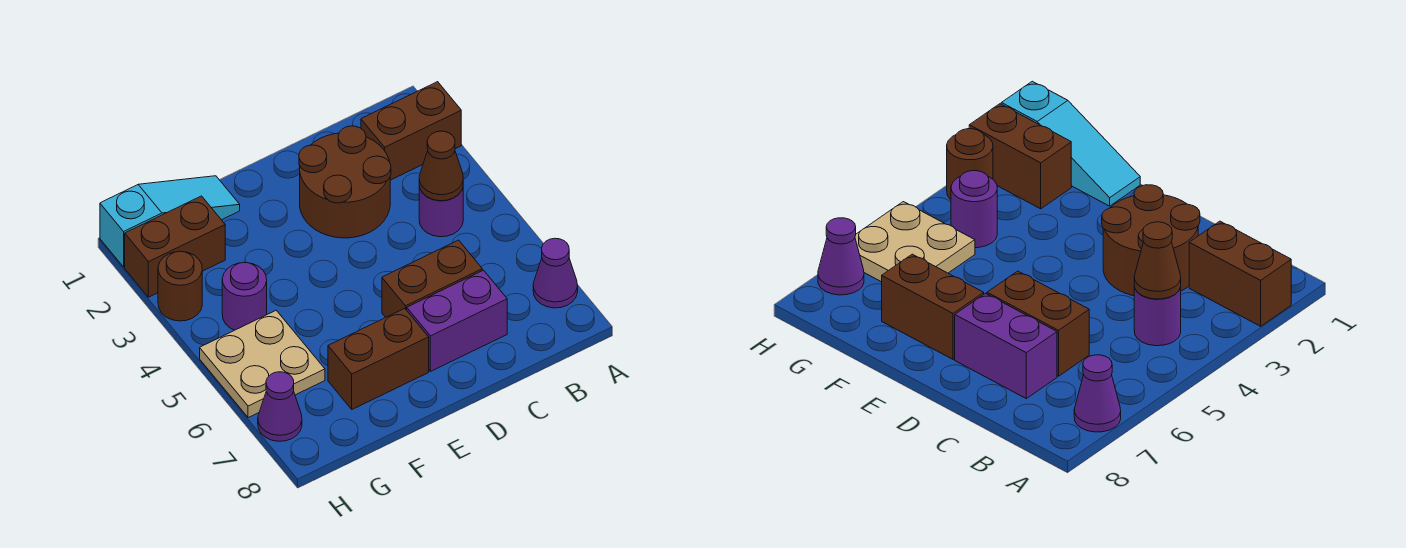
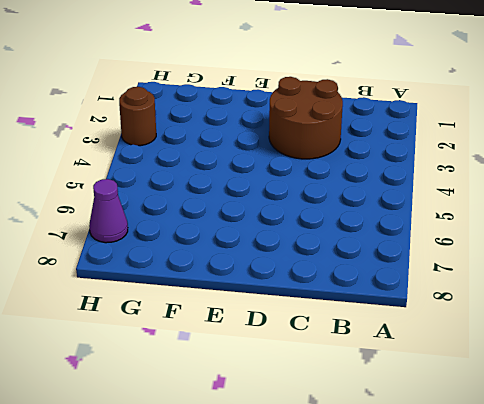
none -> brown brick A2:B2 level 1
none -> purple cone A7 level 1
none -> purple round brick B4 level 1

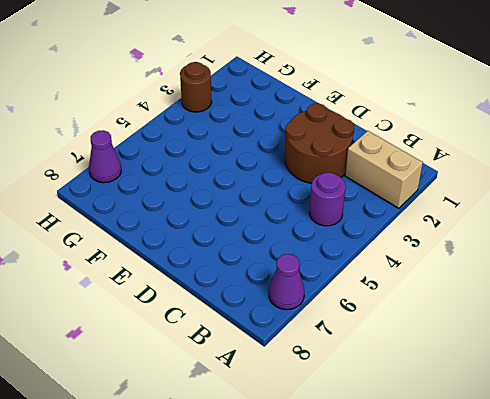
tan brick A2:B2 level 1 -> brown brick A2:B2 level 1
none -> brown brick C6:D6 level 1
none -> purple brick C7:D7 level 1
none -> brown brick E7:F7 level 1

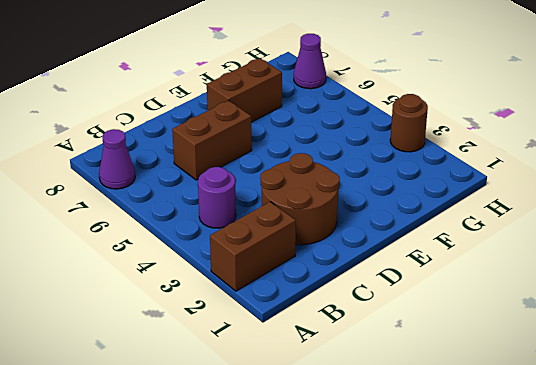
none -> purple brick C7:D7 level 1
none -> cyan slope F1:H1 level 1 top H
none -> brown brick G2:H2 level 1

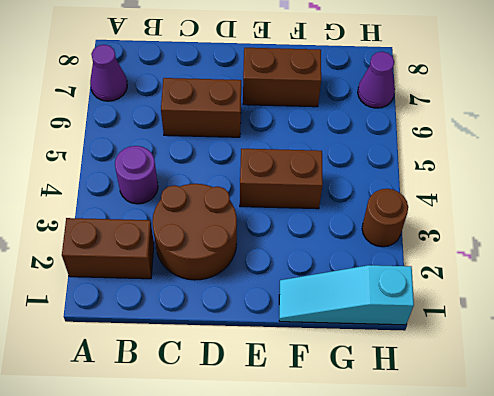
brown brick E4:F4 level 1 -> brown brick G2:H2 level 1
none -> purple brick C7:D7 level 1
none -> purple round brick G4 level 1
none -> tan plate G5:H6 level 1

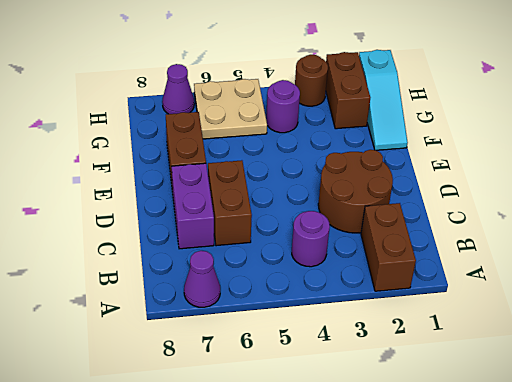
none -> brown cone B4 level 2

